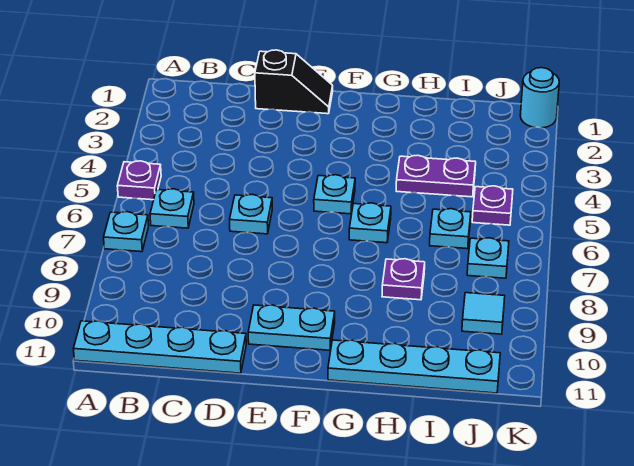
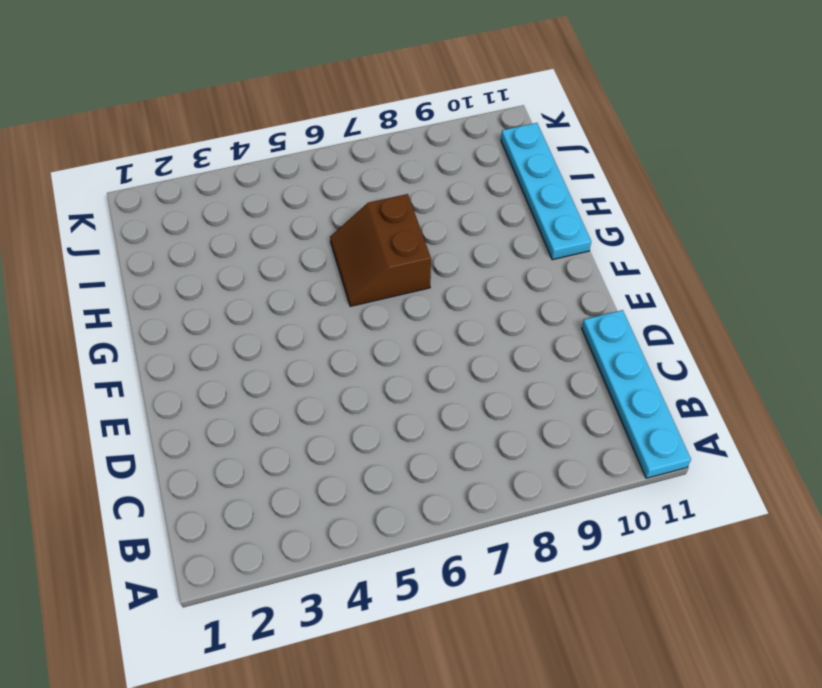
brown slope G6:H7 level 1 top 7 -> cyan plate G6 level 1
none -> purple plate A5 level 1
none -> cyan plate A7 level 1
none -> cyan plate B6 level 1

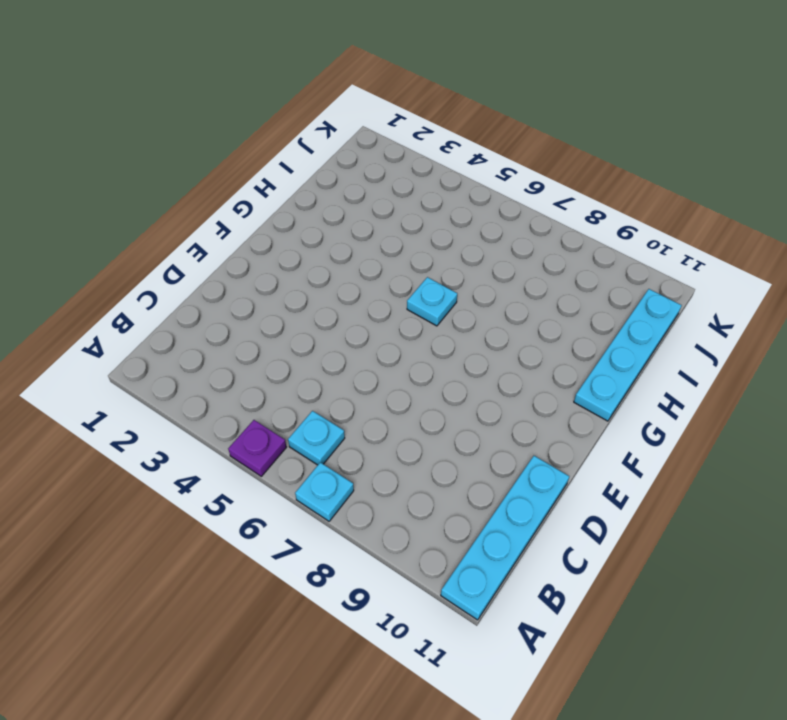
none -> black slope D1:E1 level 1 top D
none -> cyan plate D6 level 1
none -> cyan plate E10:F10 level 1

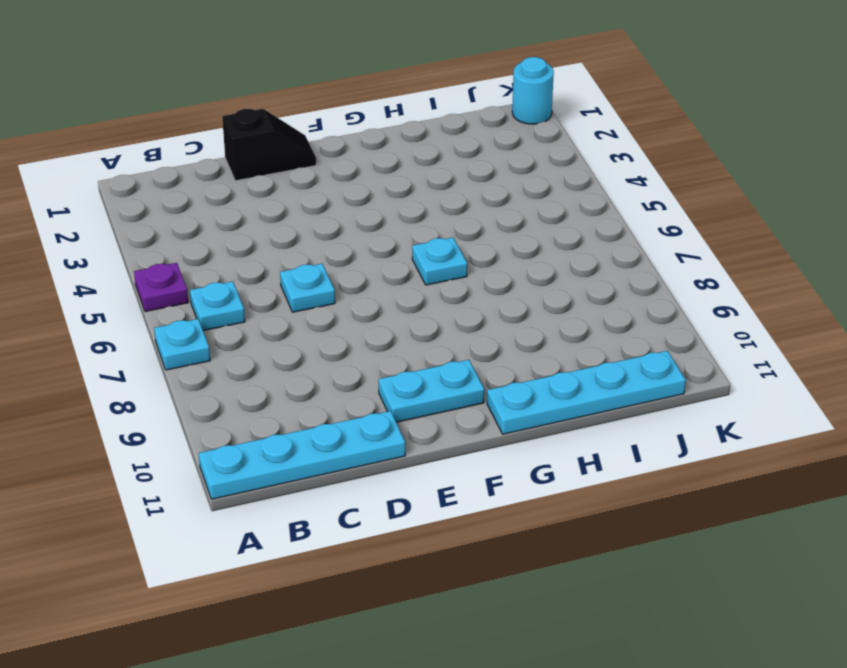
none -> cyan plate F5 level 1
none -> purple plate H4:I4 level 1
none -> purple plate H8 level 1

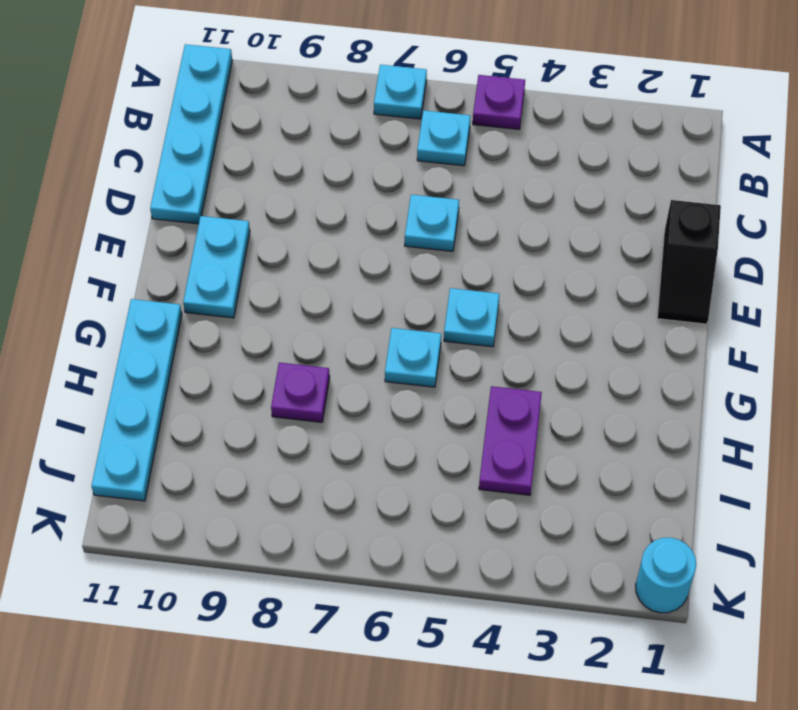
none -> cyan plate I6 level 1
none -> purple plate J5 level 1
none -> cyan plate J7 level 1

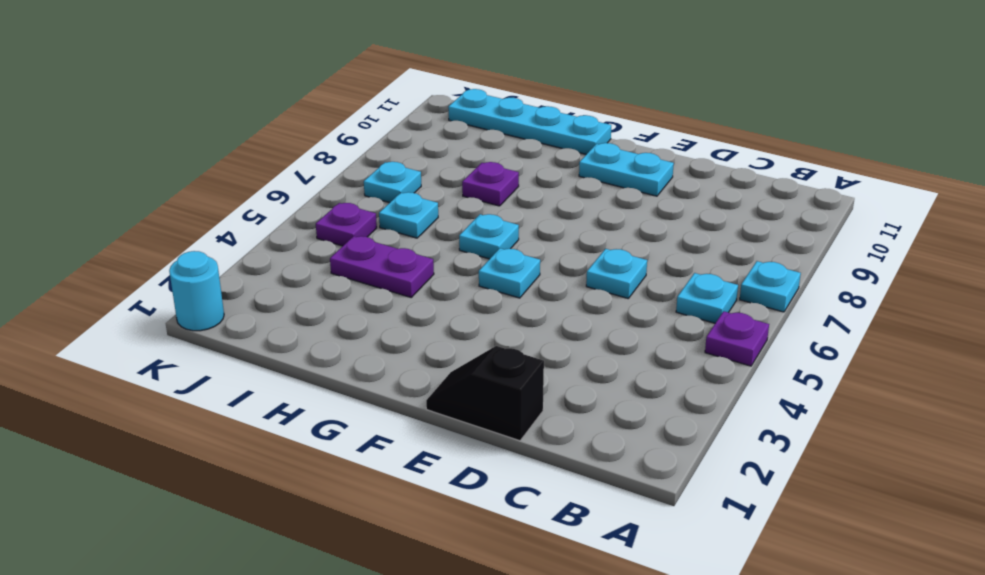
none -> cyan plate A11:D11 level 1
none -> cyan tile J9 level 1

